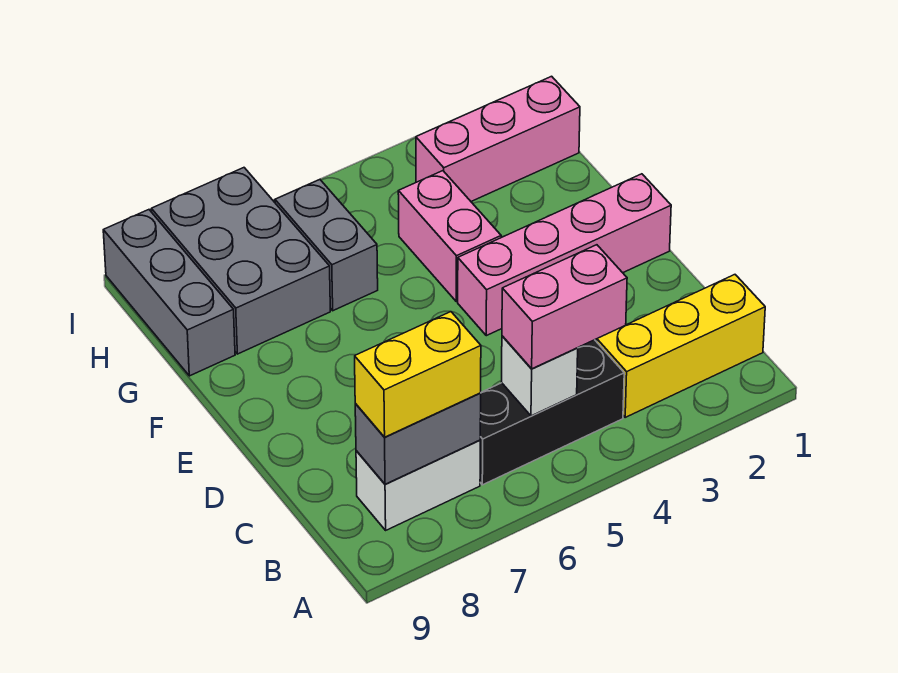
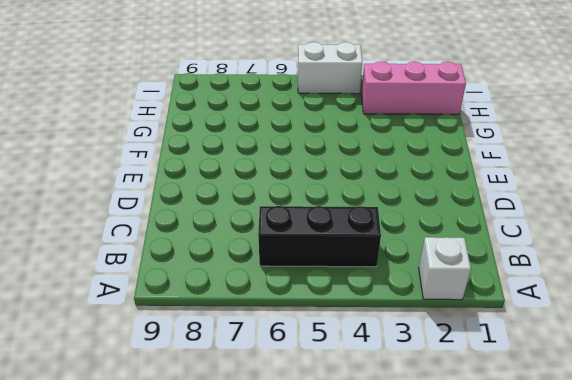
white brick A2 level 1 -> white brick B5 level 2
white brick I4:I5 level 1 -> white brick B7:B8 level 1
none -> yellow brick B1:B3 level 1
none -> pink brick E1:E4 level 1
none -> pink brick F4:G4 level 1

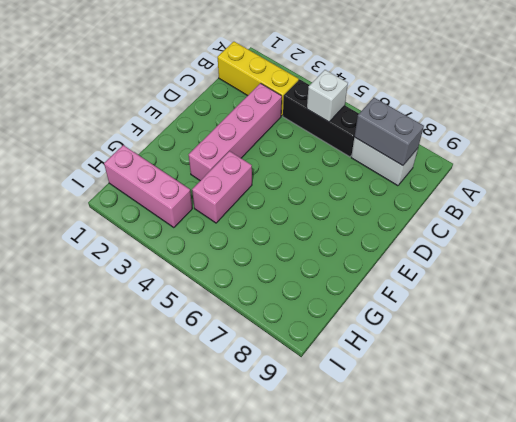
pink brick C3:F3 level 1 -> pink brick E1:E4 level 1
none -> grey brick G6:H6 level 1
none -> grey brick G7:I8 level 1
none -> grey brick G9:I9 level 1

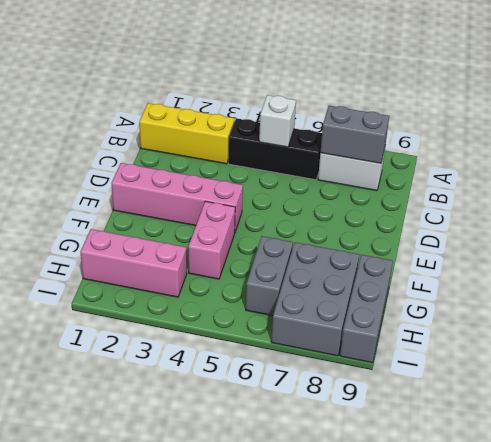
none -> pink brick B4:B5 level 3
none -> yellow brick B7:B8 level 3

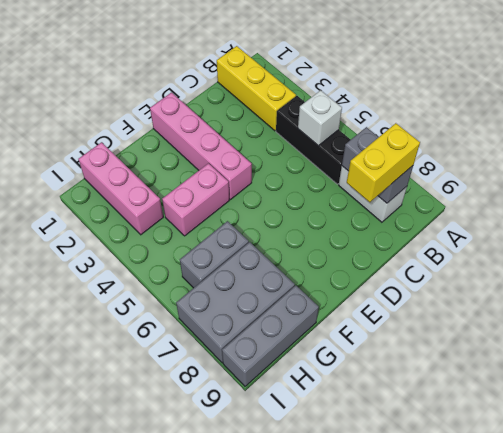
yellow brick B8:C8 level 3 -> yellow brick B7:B8 level 3
none -> pink brick B4:B5 level 3

